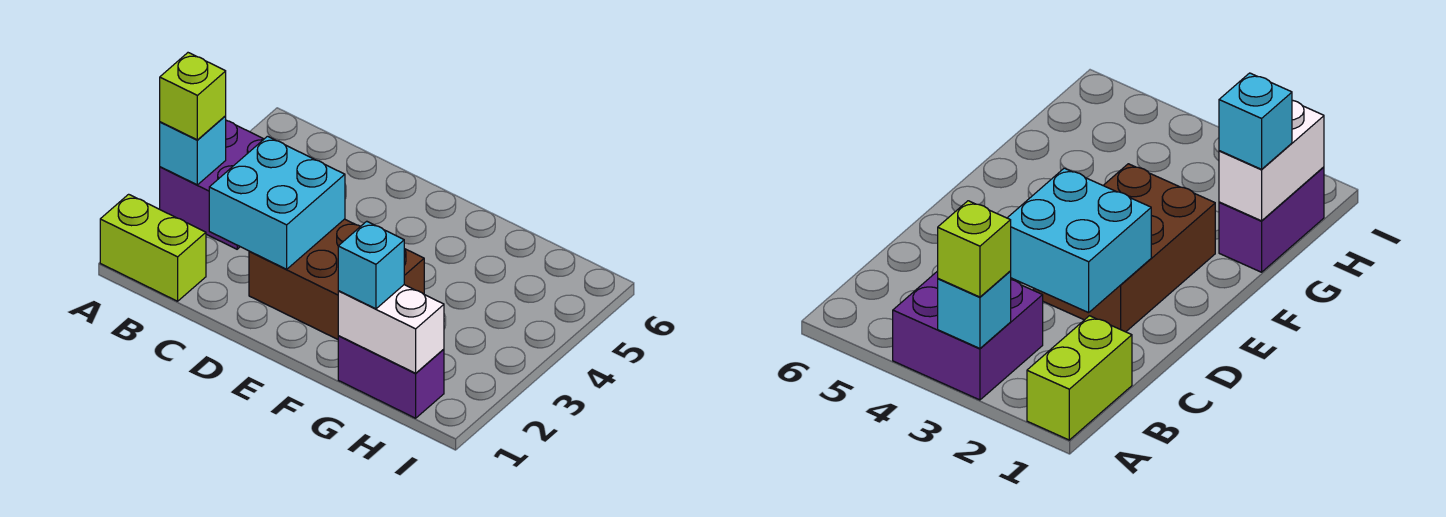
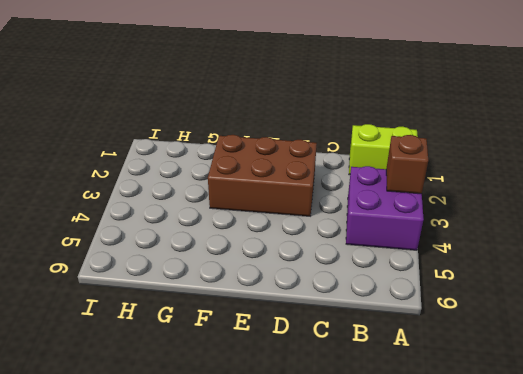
brown brick A3 level 2 -> cyan brick A3 level 2
none -> purple brick G1:H1 level 1
none -> cyan brick C2:D3 level 2

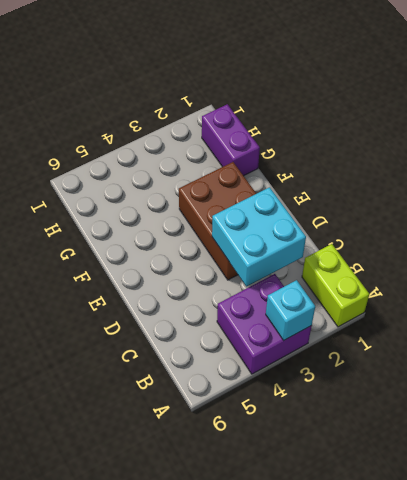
none -> white brick G1:H1 level 2
none -> lime brick A3 level 3

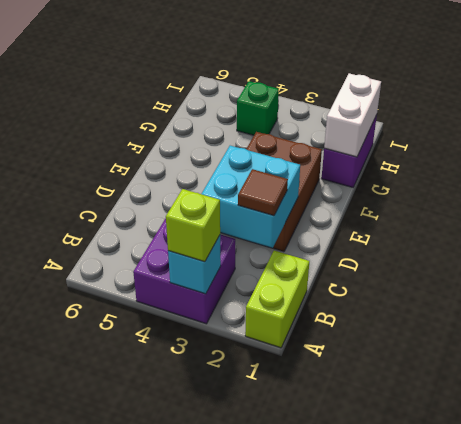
brown tile C2 level 3 -> none
green brick H4 level 1 -> none
none -> cyan brick G1 level 3

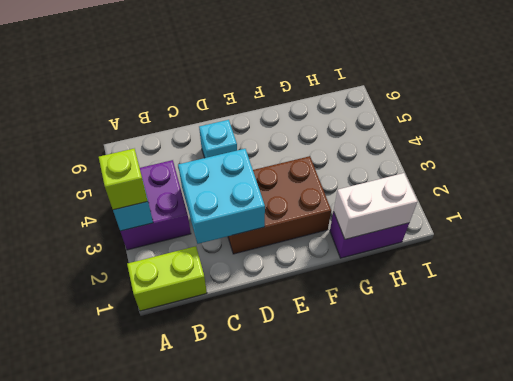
cyan brick D5 level 1 -> cyan brick G1 level 3

